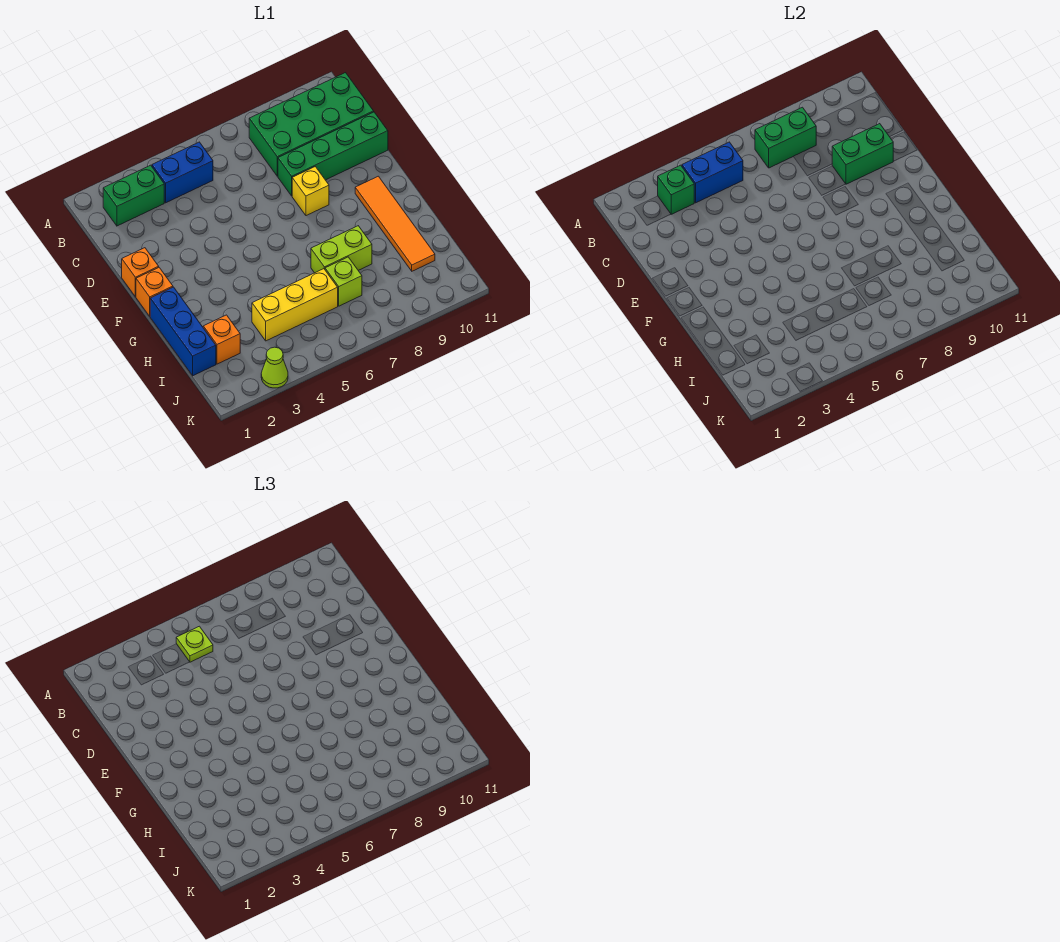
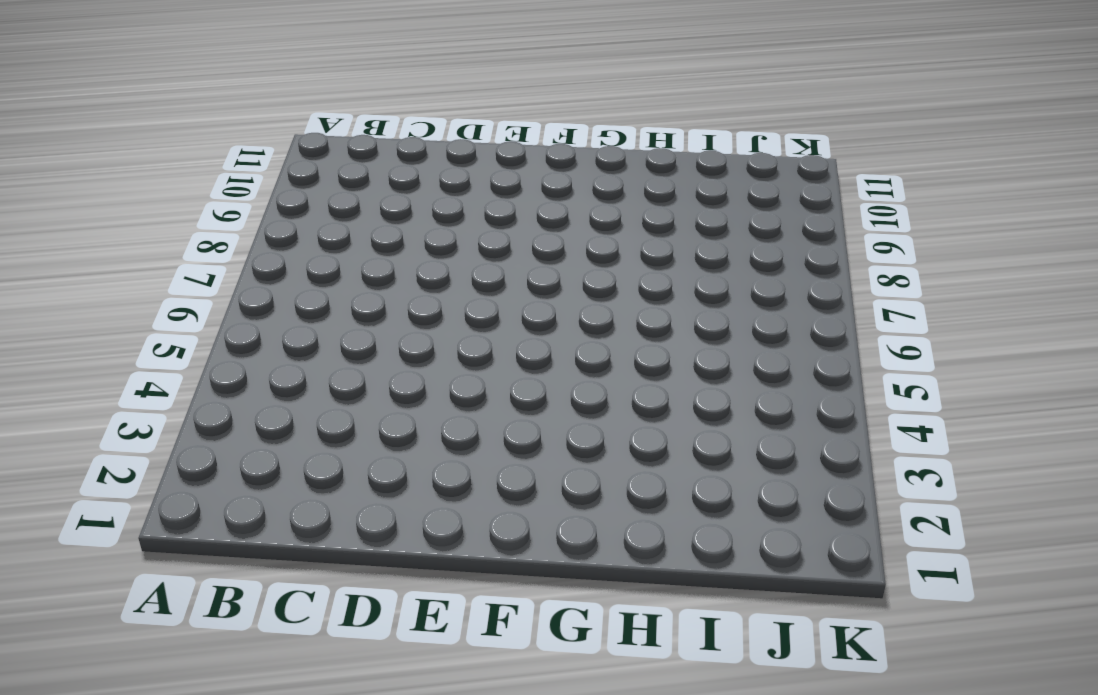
none -> green brick B2:B3 level 1
none -> blue brick B4:B5 level 1
none -> green brick B8:C11 level 1

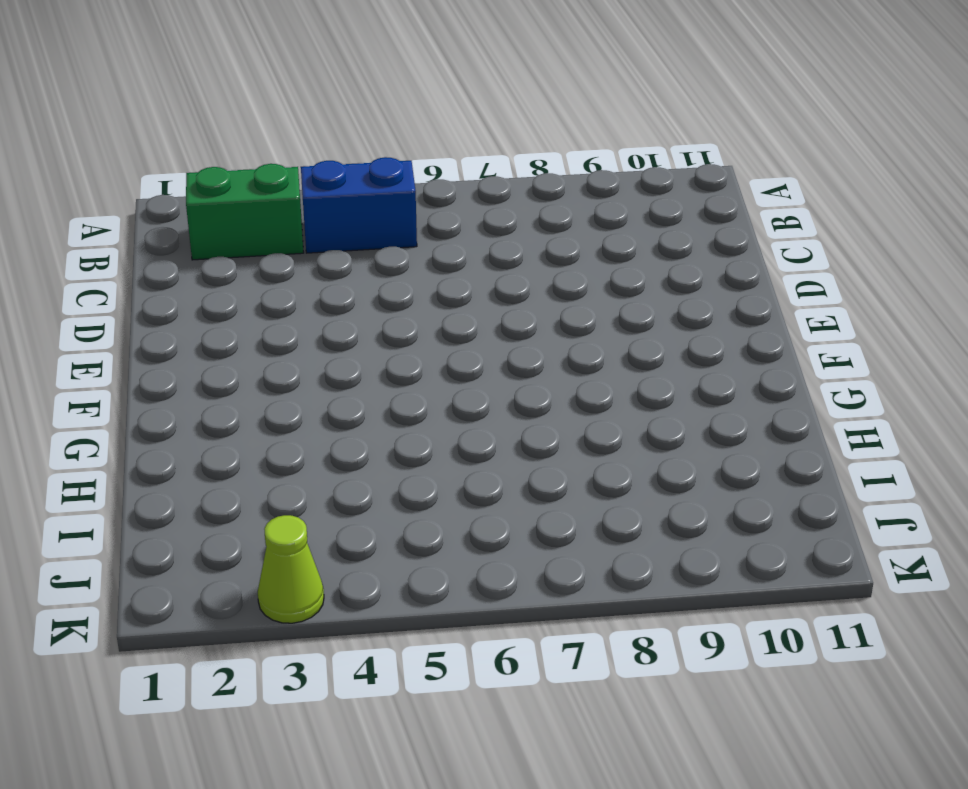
none -> green brick B8:C11 level 1
none -> green brick D8:D11 level 1
none -> orange brick E1 level 1

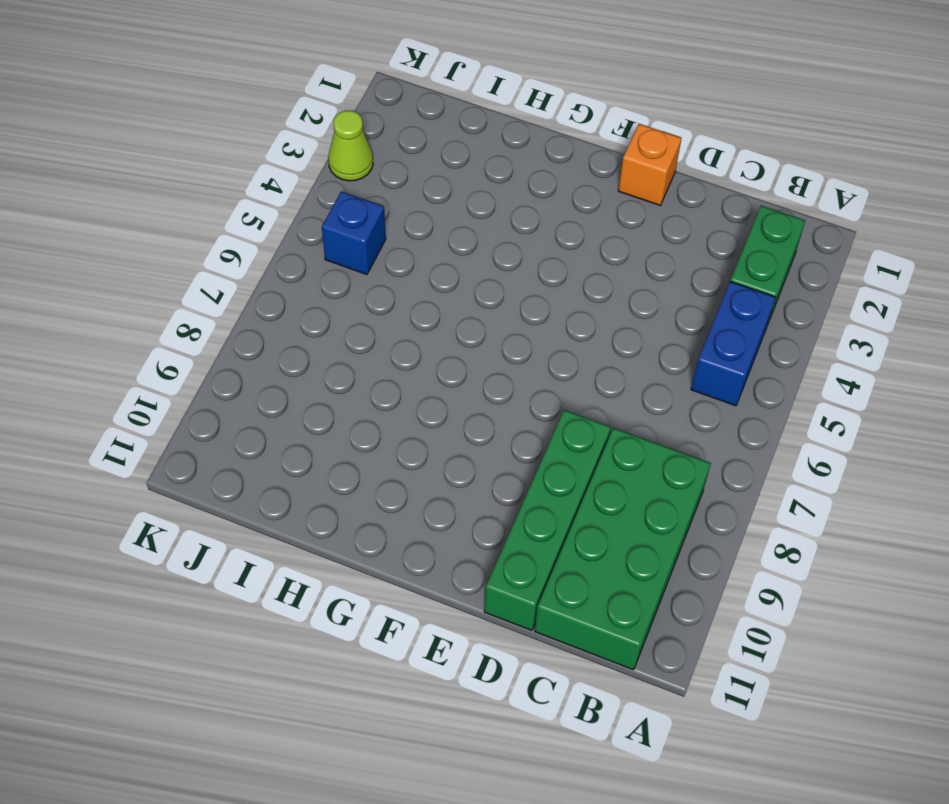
blue brick J5 level 1 -> none
none -> yellow brick E8 level 1
none -> orange brick F1 level 1
none -> orange tile F10:I10 level 1

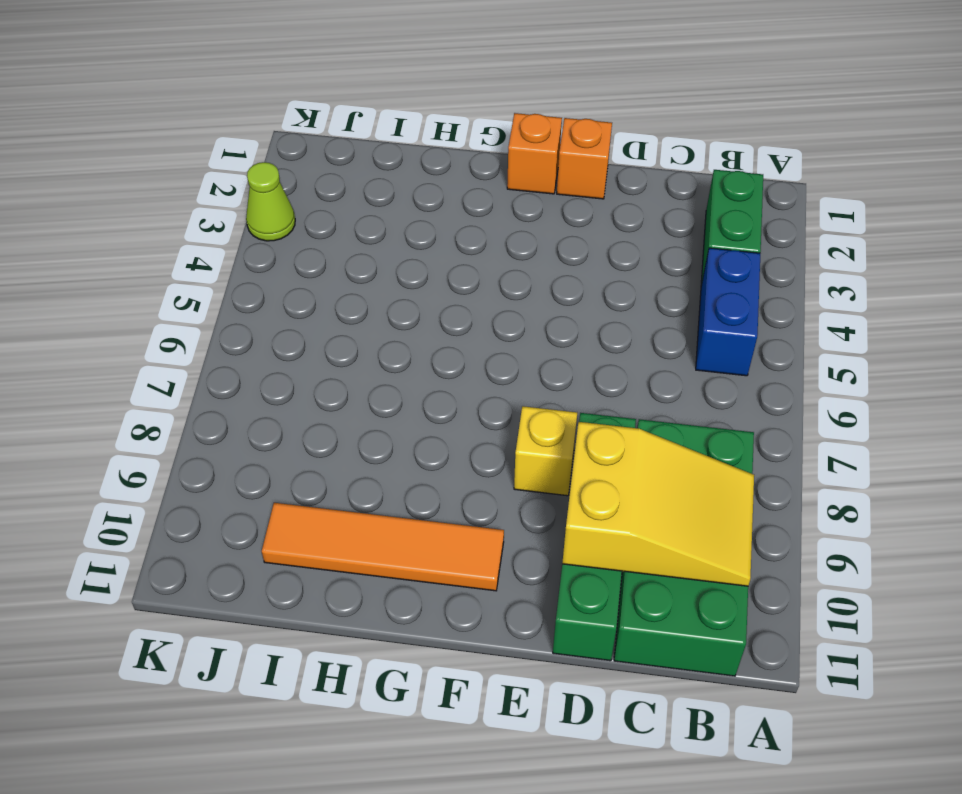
yellow slope B9:D10 level 2 top D -> green brick D9:D10 level 2
none -> blue brick G1:I1 level 1
none -> lime brick H7:H8 level 1
none -> orange brick I2 level 1

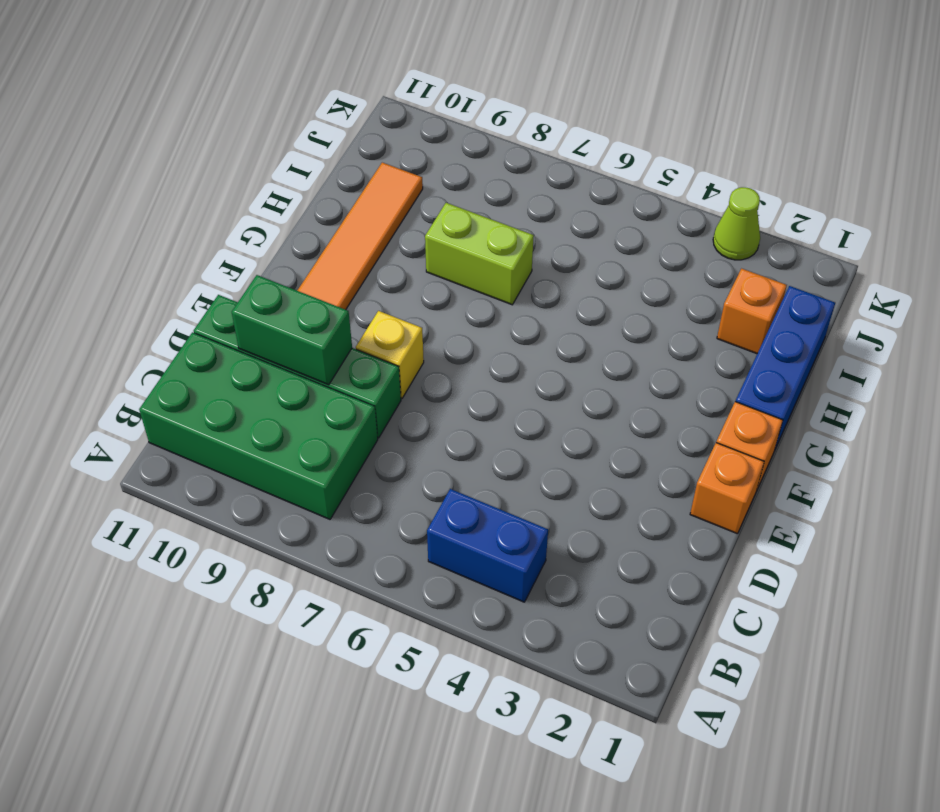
none -> green brick B2:B3 level 1
none -> yellow brick I4:I6 level 1
none -> lime brick I7 level 1

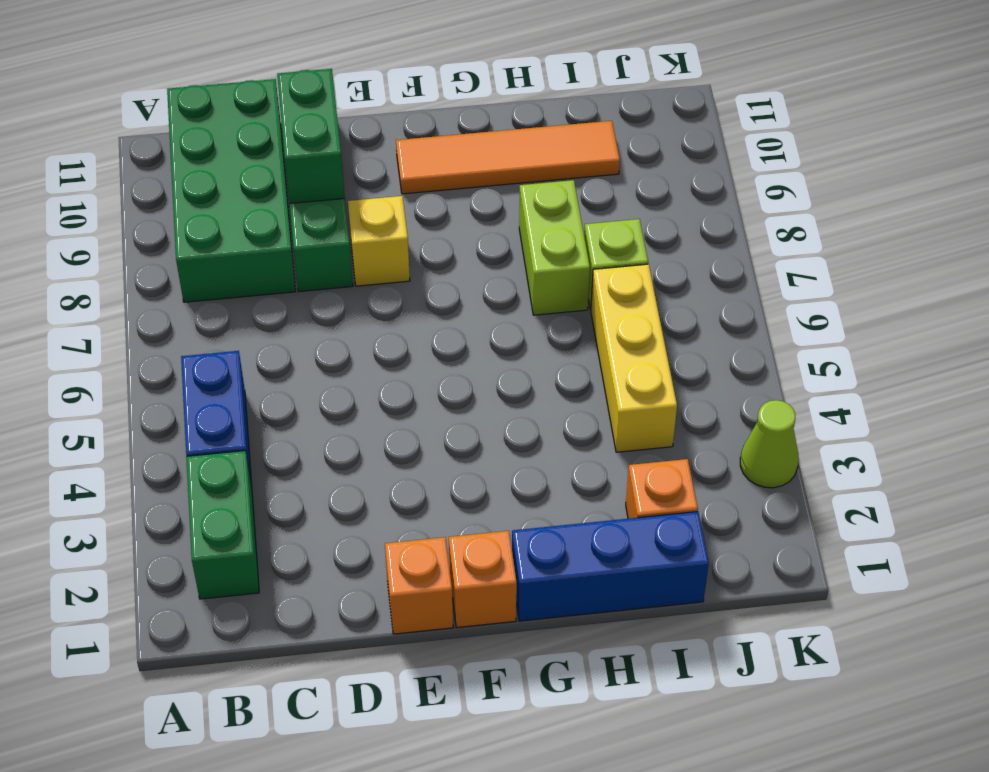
none -> green brick B3 level 2
none -> blue brick B4:B5 level 2
none -> green brick B7:B8 level 2

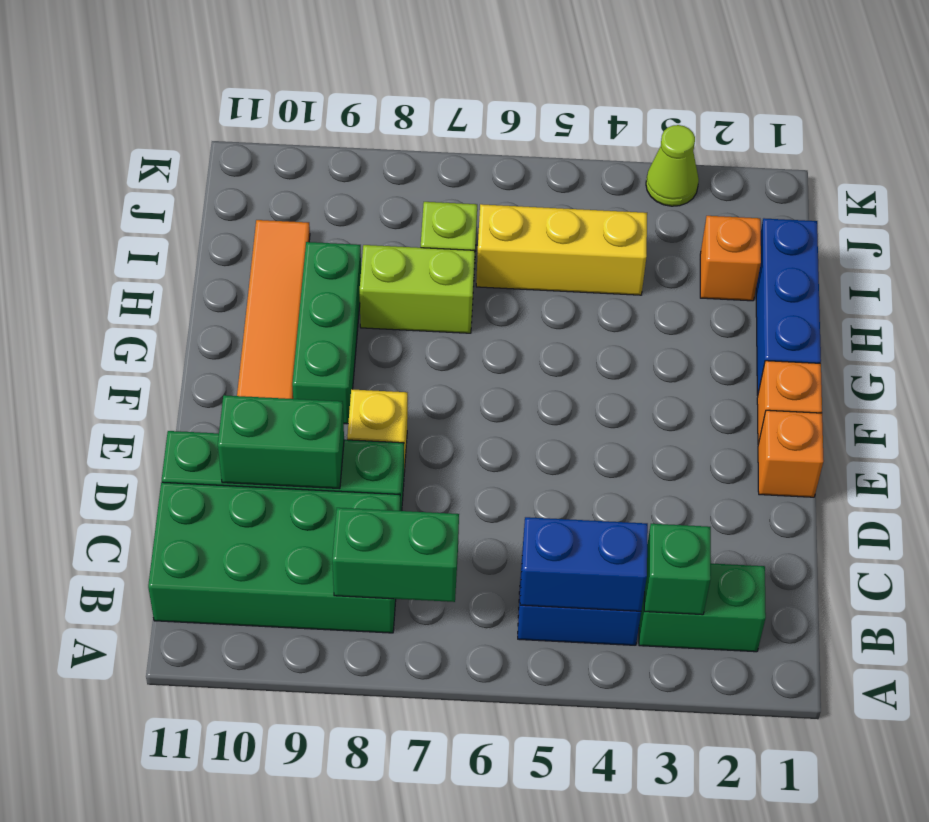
green brick F9:H9 level 1 -> none
none -> lime plate B5 level 3

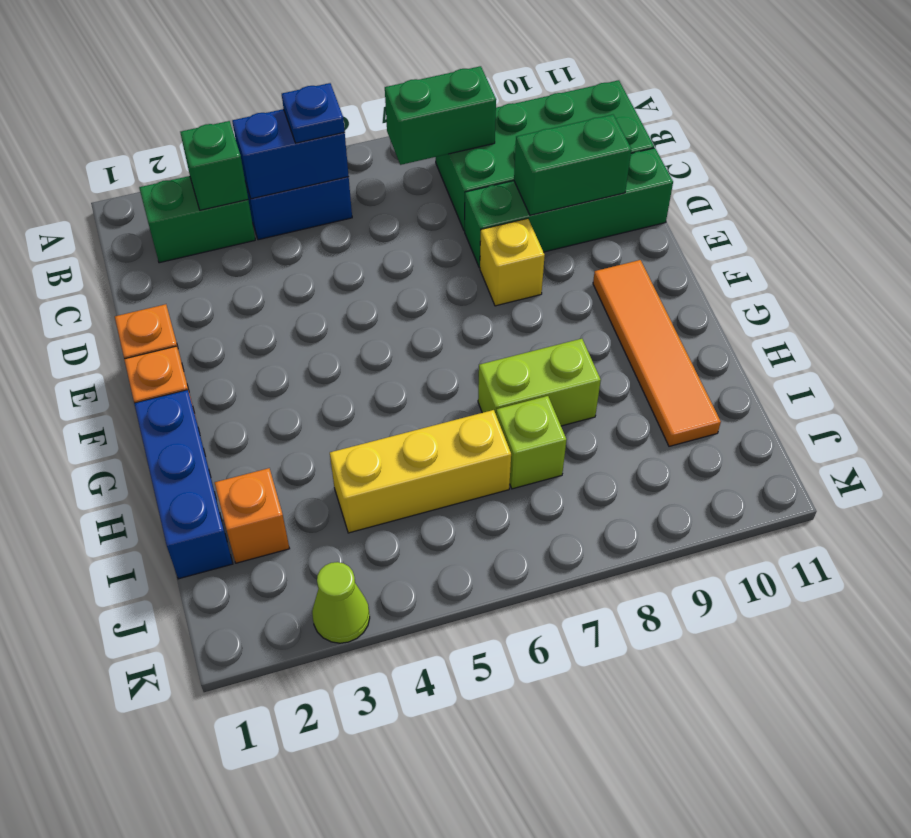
blue plate B5 level 3 -> lime plate B5 level 3

